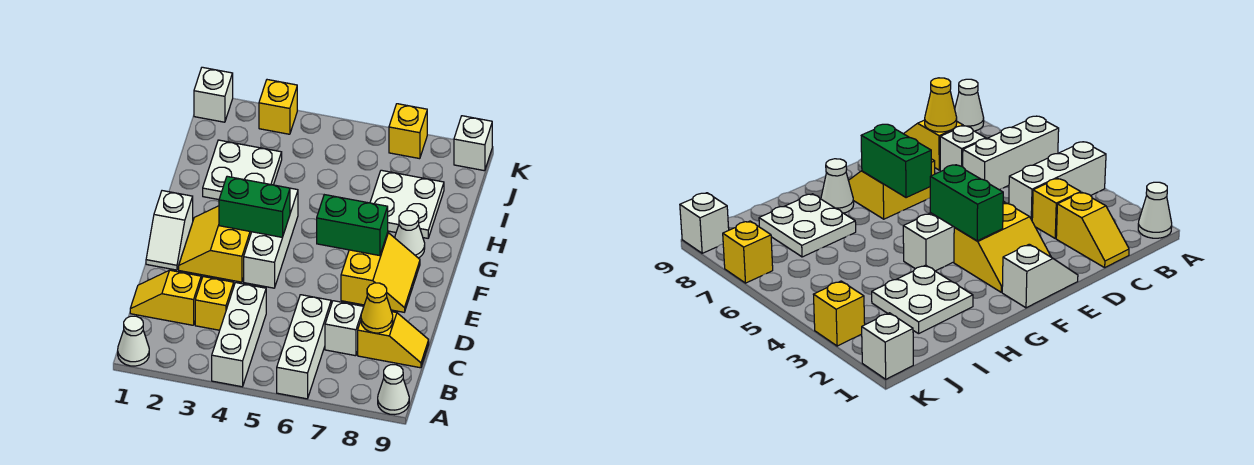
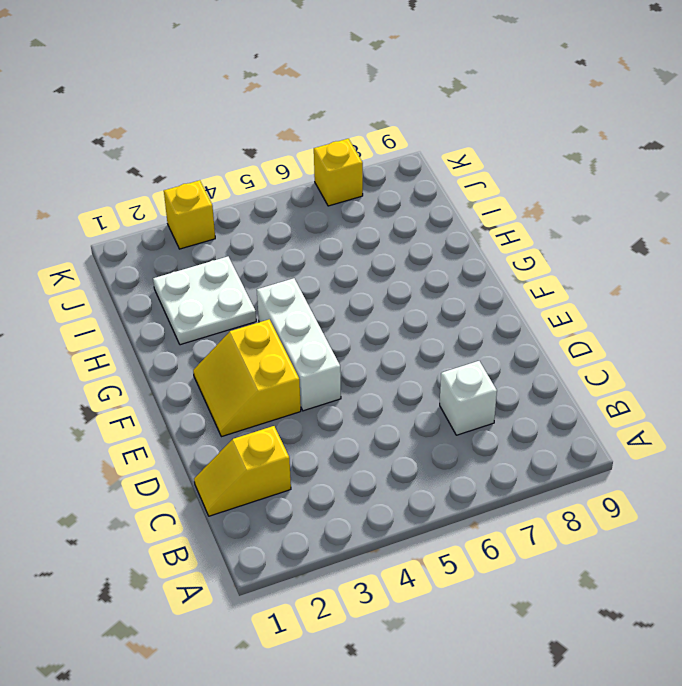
none -> white cone A1 level 1
none -> white brick A4:C4 level 1
none -> white brick A6:C6 level 1

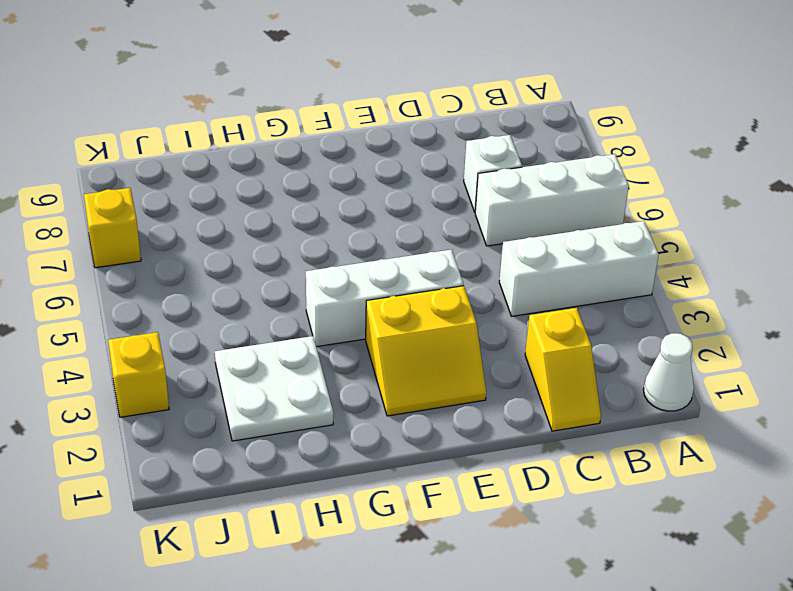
none -> white cone A9 level 1
none -> yellow brick C3 level 1
none -> yellow slope C8:C9 level 1 top 8

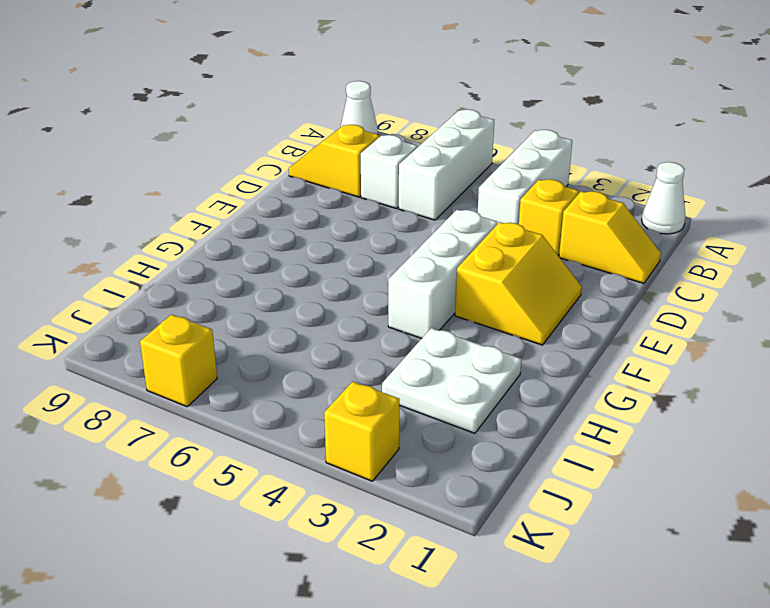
none -> white slope E1:F1 level 1 top F
none -> yellow slope E7:F8 level 1 top 7
none -> white cone G8 level 1

